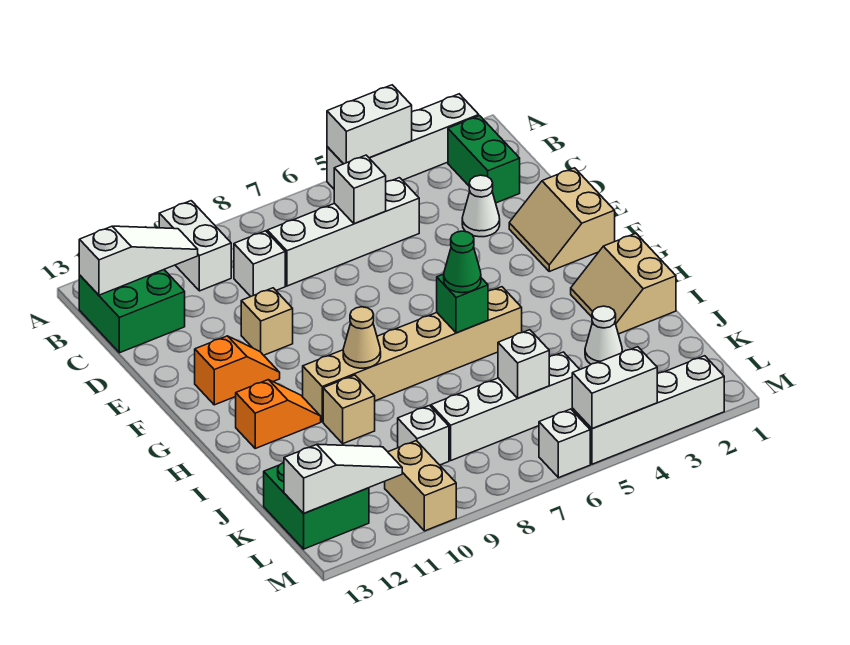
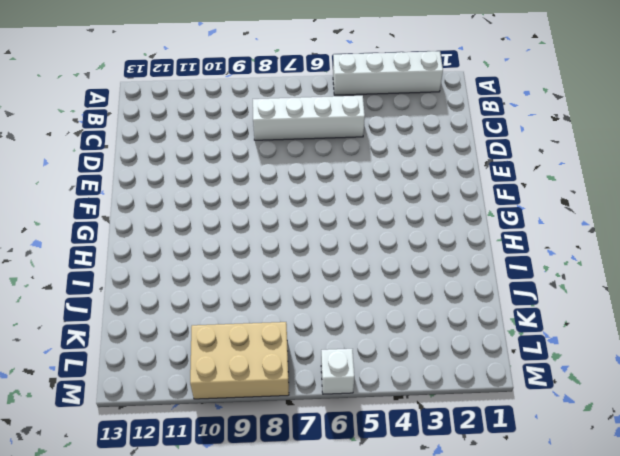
tan brick L8:M10 level 1 -> tan brick L10:M10 level 1
none -> white brick A10:B10 level 1
none -> green brick B2:C2 level 1
none -> green brick B12:C13 level 1
none -> white brick C9 level 1

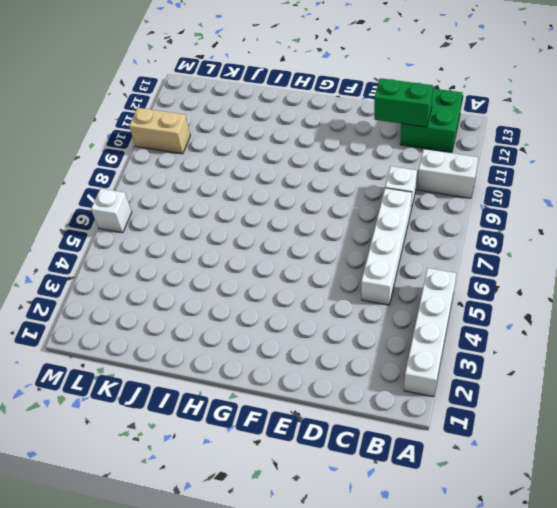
green brick C12:D12 level 2 -> green brick B2:C2 level 1
none -> white cone D3 level 1
none -> tan slope E1:F2 level 1 top 1
none -> tan brick E10 level 1
none -> orange slope F11:F12 level 1 top 12

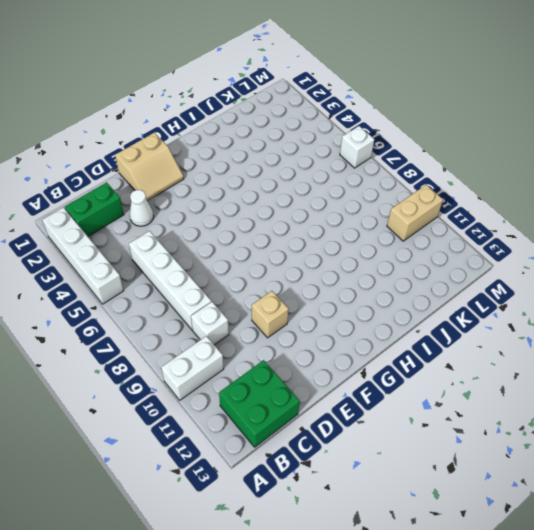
none -> orange slope F11:F12 level 1 top 12
none -> tan slope H1:I2 level 1 top 1
none -> tan brick H5:H10 level 1
none -> orange slope H11:H12 level 1 top 12

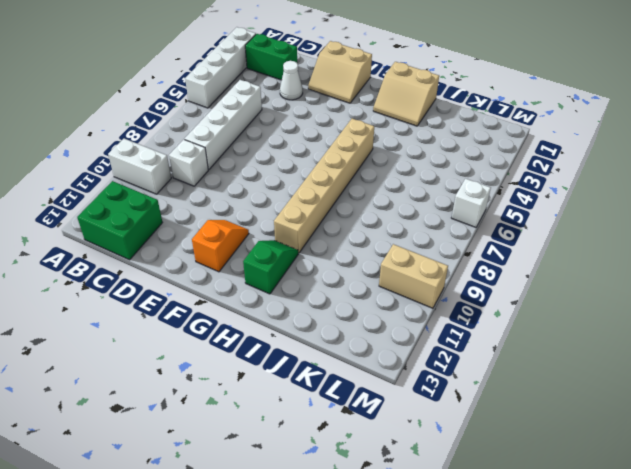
green slope H11:H12 level 1 top 12 -> orange slope H11:H12 level 1 top 12
none -> tan brick E10 level 1
none -> tan brick I10 level 1
none -> white cone J3 level 1
none -> white brick K5:K8 level 1

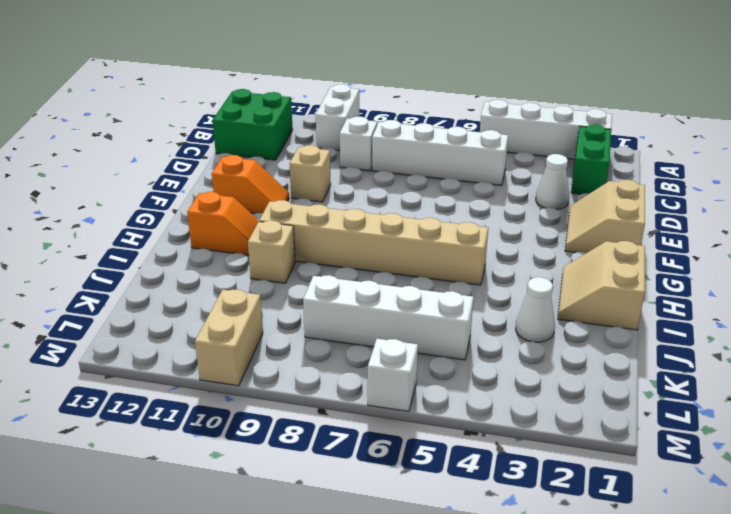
none -> white brick K9 level 1
none -> green brick K12:L13 level 1
none -> white brick M2:M5 level 1
none -> white brick A4:A5 level 2

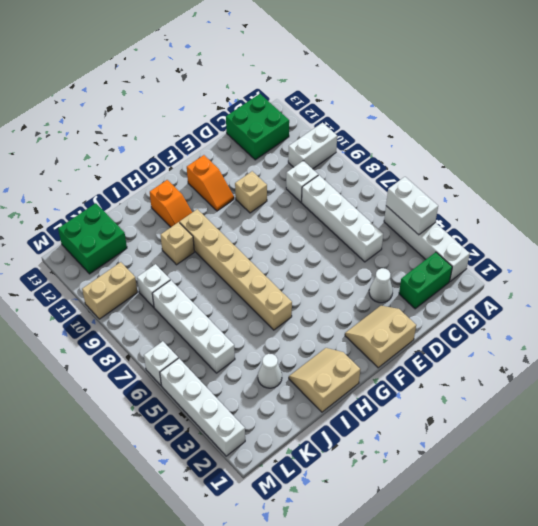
none -> white slope B11:B13 level 2 top 13
none -> white brick C6 level 2
none -> green brick H6 level 2
none -> tan cone H9 level 2

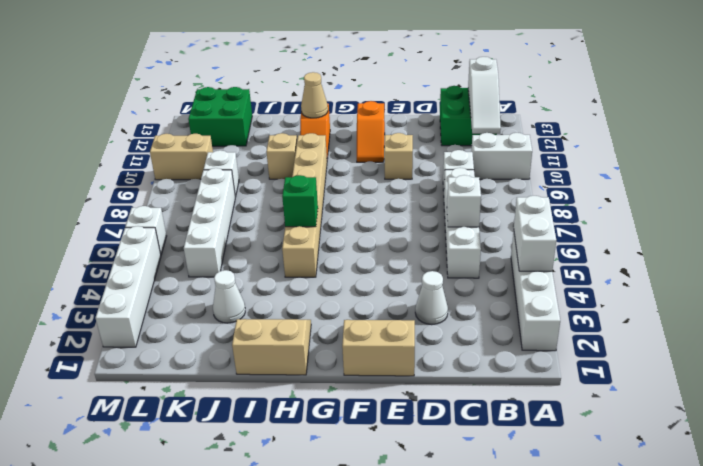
tan cone H12 level 2 -> tan cone H9 level 2
none -> green brick B2:C2 level 1
none -> white brick K6 level 2
none -> white slope L11:L13 level 2 top 13
none -> white brick M4:M5 level 2

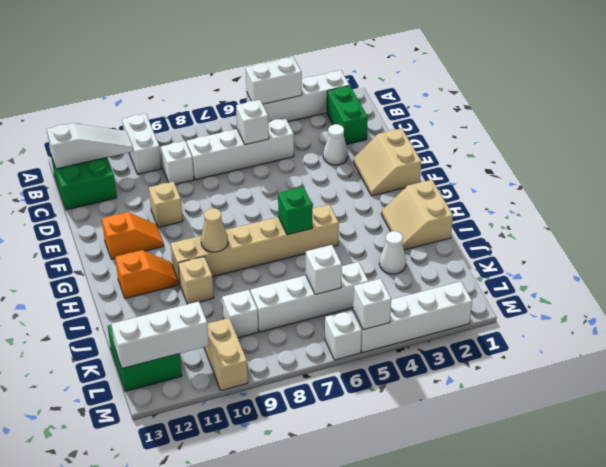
white brick L11:L13 level 2 -> white slope L11:L13 level 2 top 13
white brick M5 level 2 -> white brick M4:M5 level 2
none -> green cone H6 level 3

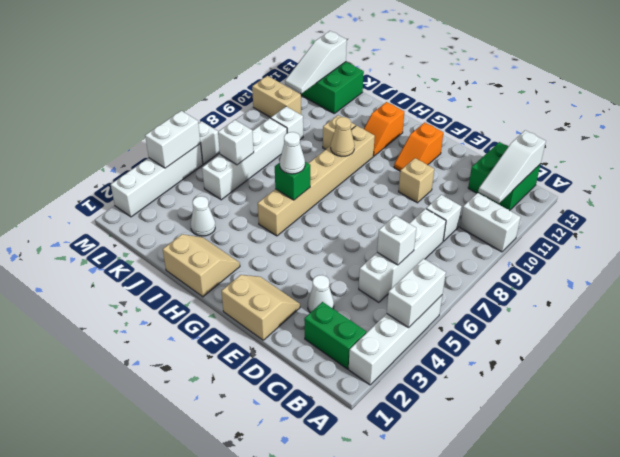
white cone H6 level 3 -> green cone H6 level 3

